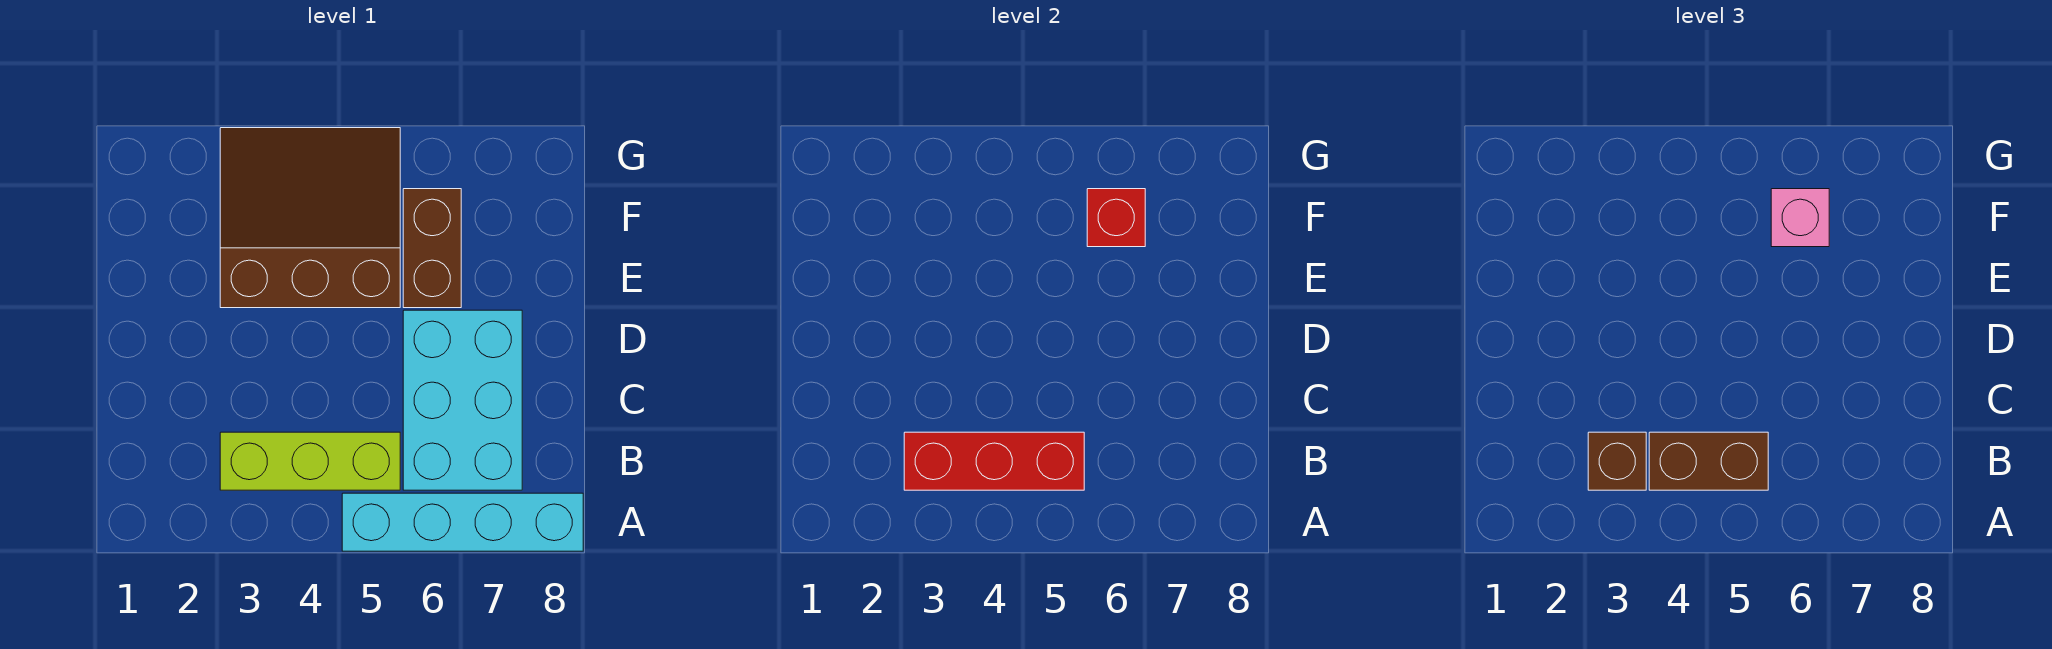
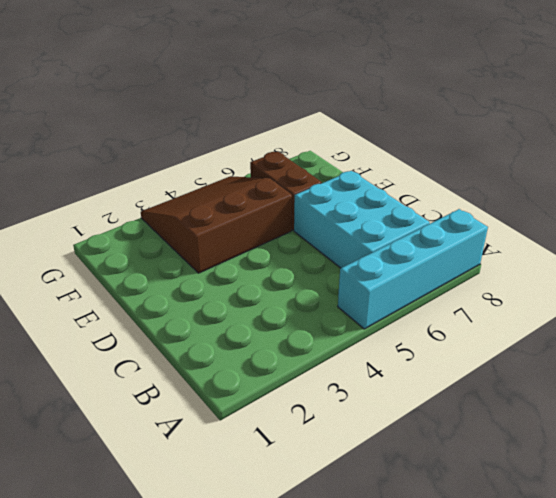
none -> lime brick B3:B5 level 1
none -> red brick B3:B5 level 2

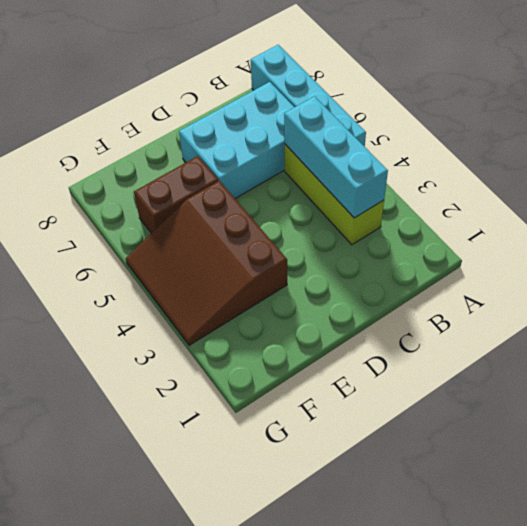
cyan brick B3:B5 level 2 -> red brick B3:B5 level 2
none -> red brick F6 level 2
none -> brown brick B3 level 3

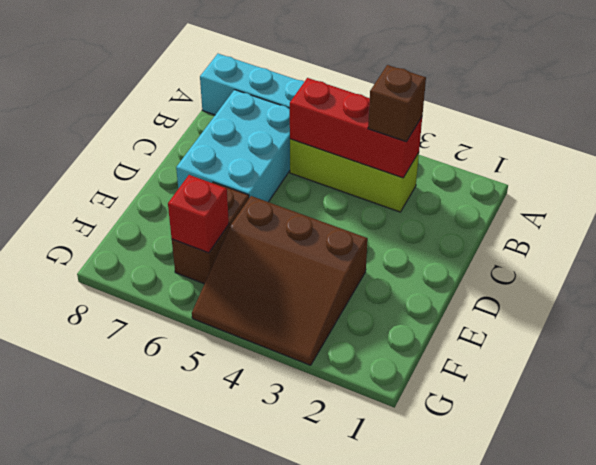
none -> brown brick B4:B5 level 3
none -> pink brick F6 level 3

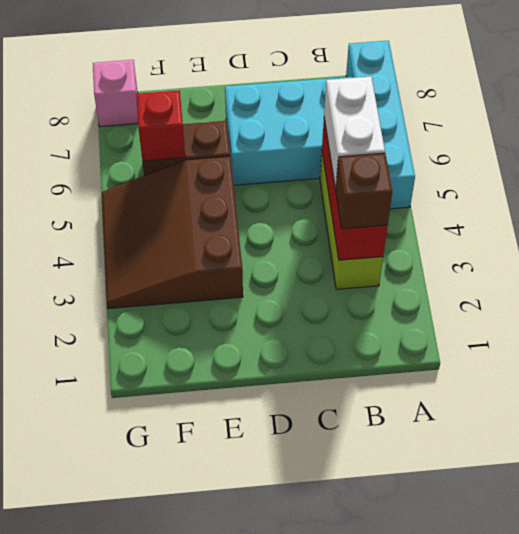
white brick B4:B5 level 3 -> brown brick B4:B5 level 3
pink brick G8 level 1 -> pink brick F6 level 3

